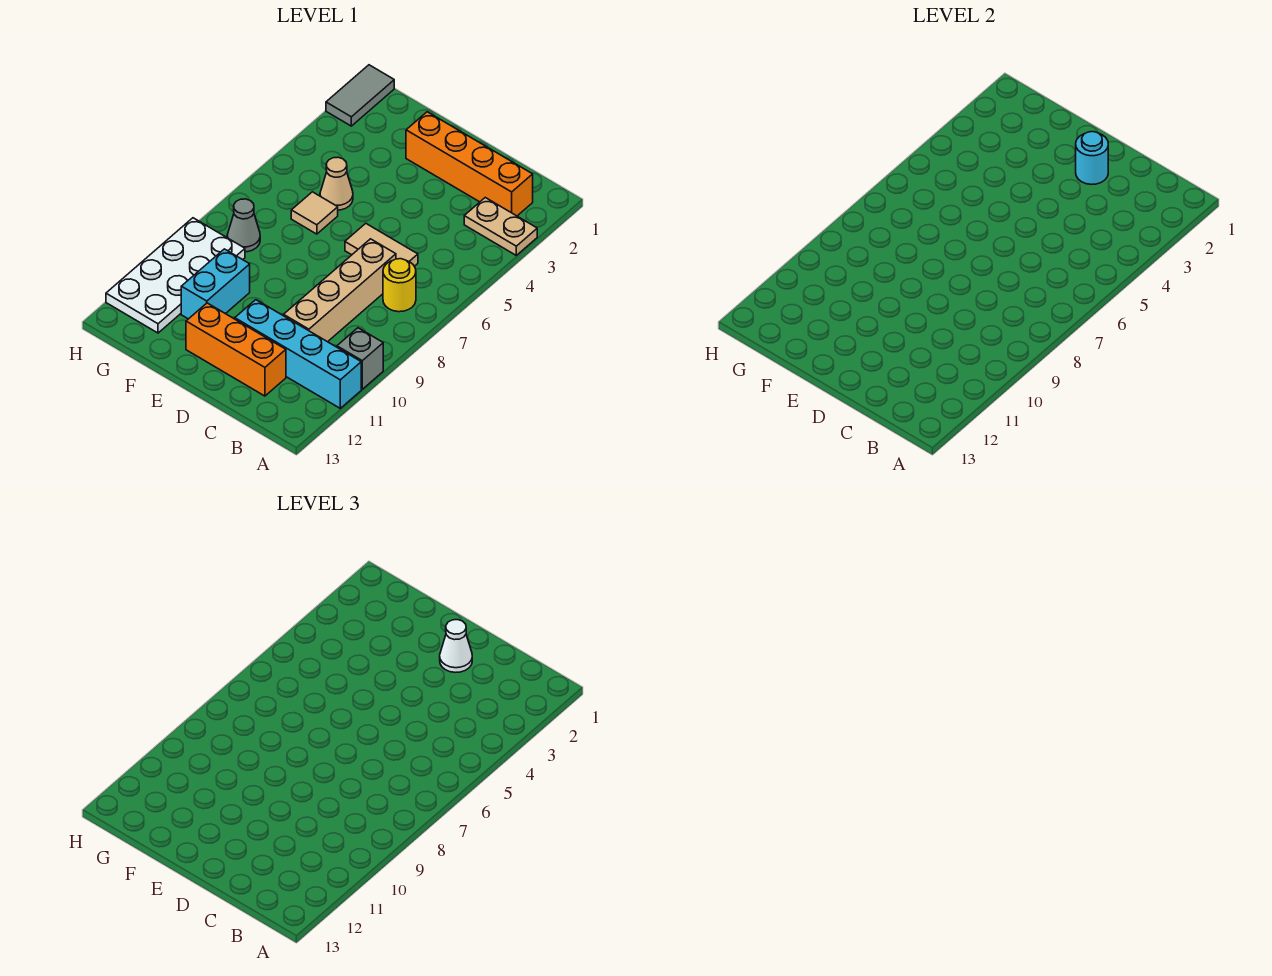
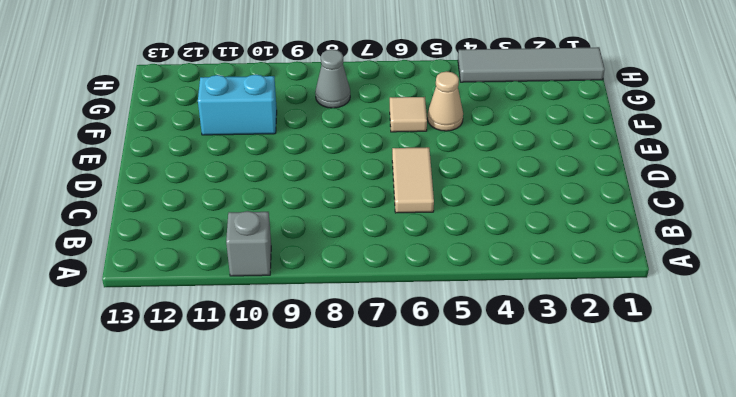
grey tile H1:H4 level 1 -> grey tile H1:H2 level 1
none -> tan plate A3:B3 level 1
none -> cyan brick A11:D11 level 1
none -> orange brick B2:E2 level 1

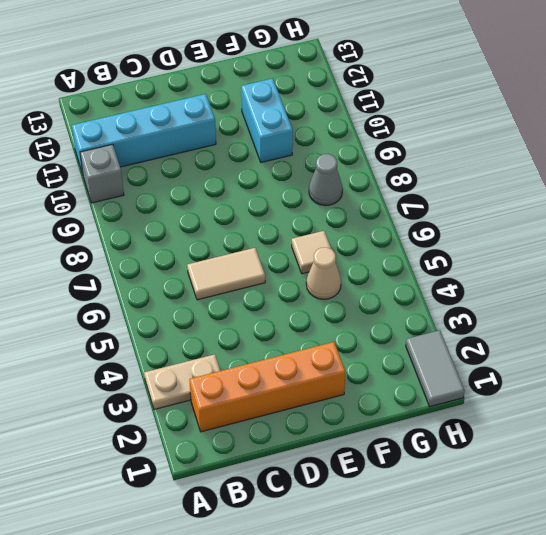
none -> yellow round brick B7 level 1
none -> tan brick C7:C10 level 1
none -> orange brick C12:E12 level 1

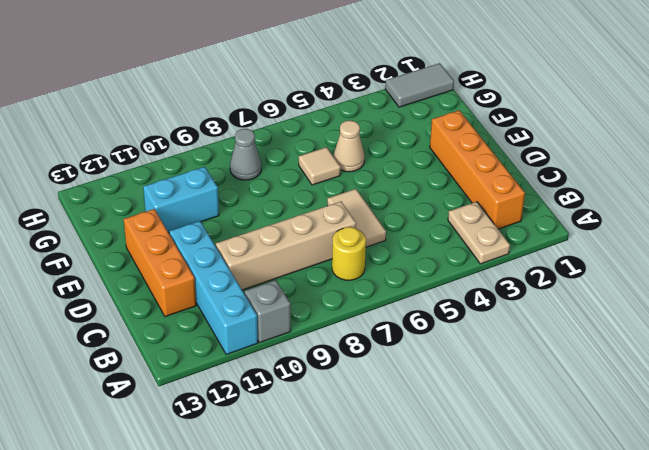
none -> white plate G9:H12 level 1
none -> cyan round brick D2 level 2
none -> white cone D2 level 3

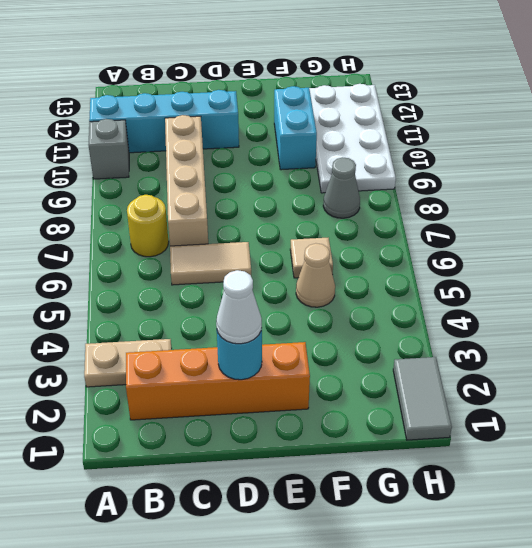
none -> orange brick C12:E12 level 1

